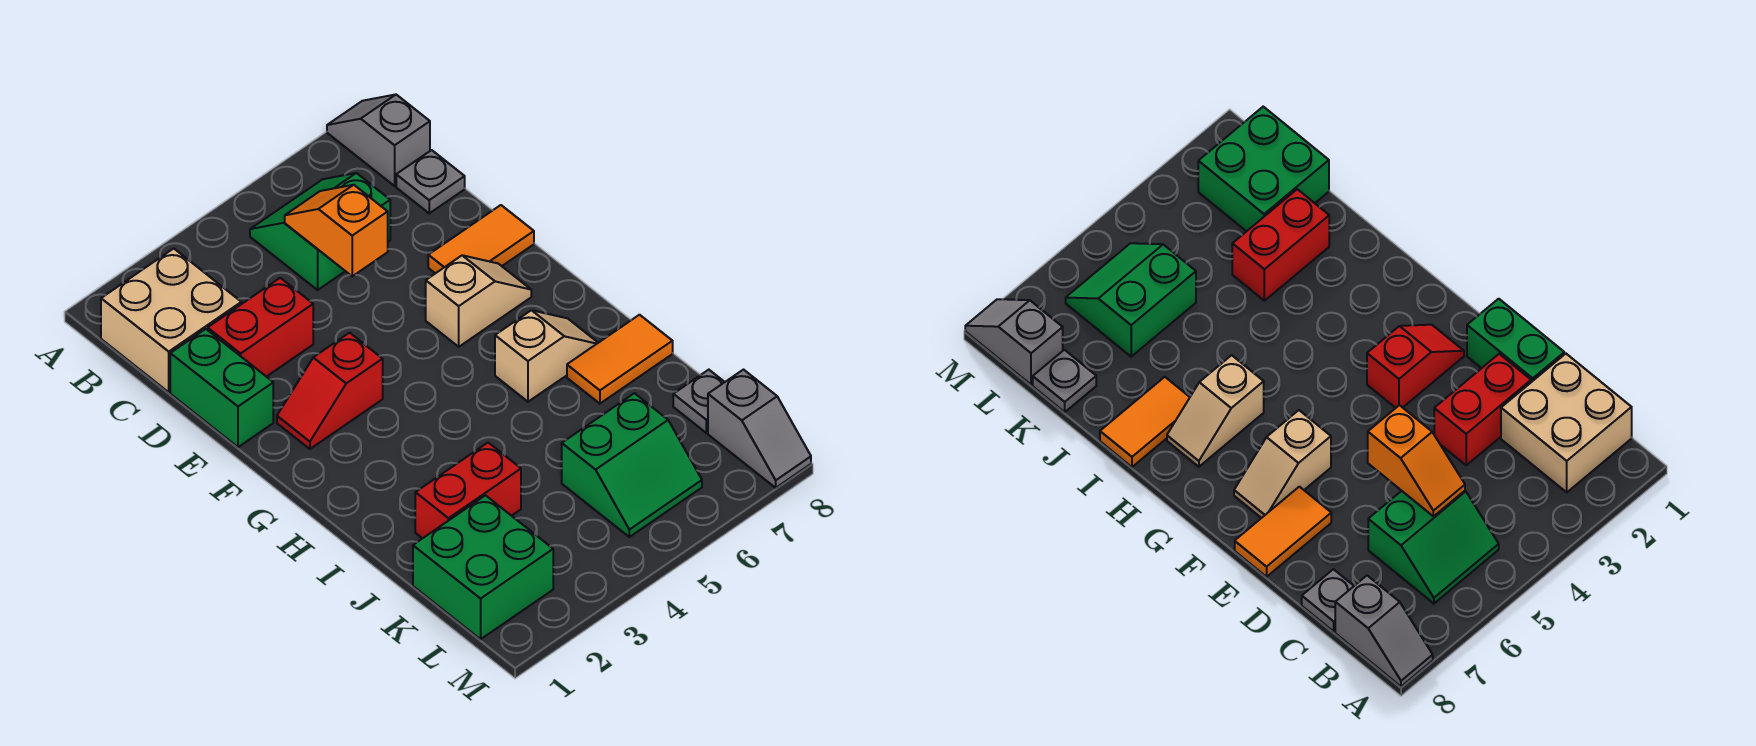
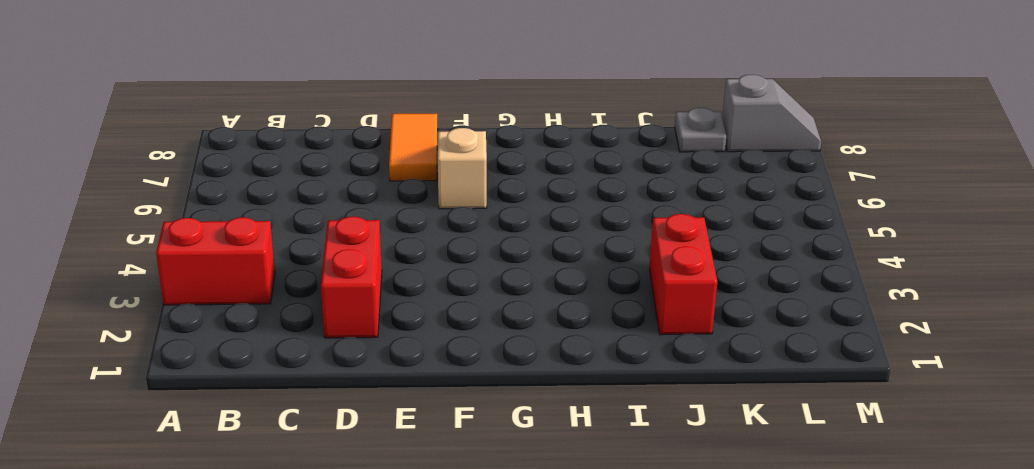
red brick A3:B3 level 1 -> none
none -> grey slope A8:B8 level 1 top B
none -> tan brick B1:C2 level 1
none -> green slope B5:C6 level 1 top C

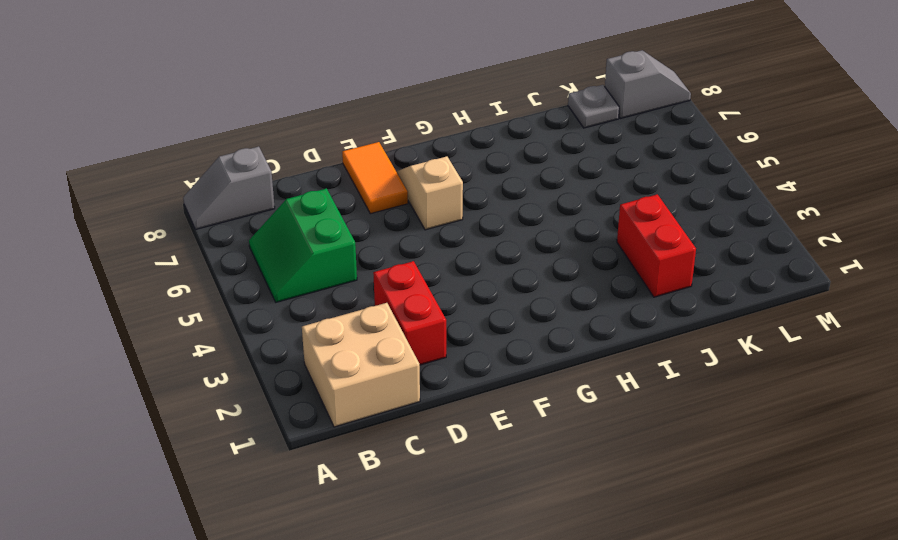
none -> grey plate C8 level 1
none -> green brick D1:E1 level 1
none -> red slope F2:F3 level 1 top 3

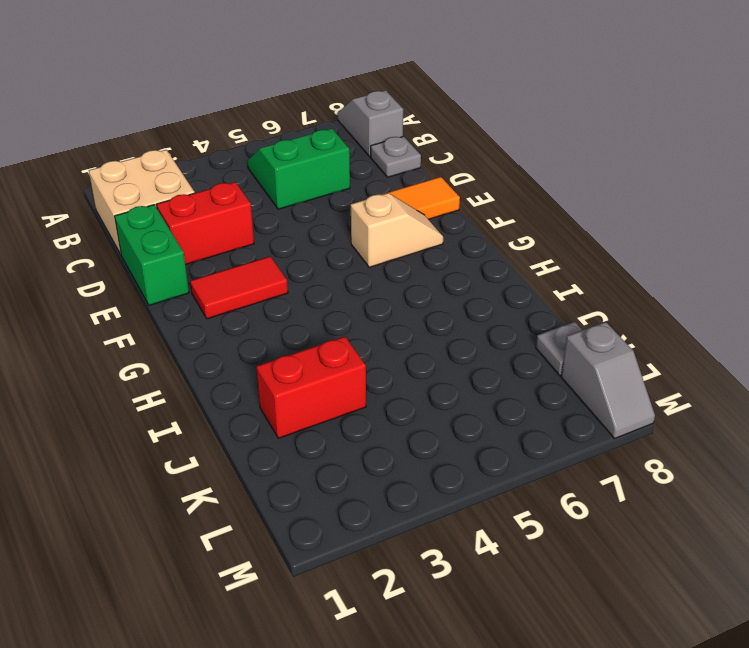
red tile F2:F3 level 1 -> red slope F2:F3 level 1 top 3
none -> tan slope H6:H7 level 1 top 6
none -> orange tile I7:I8 level 1
none -> green brick K1:L2 level 1

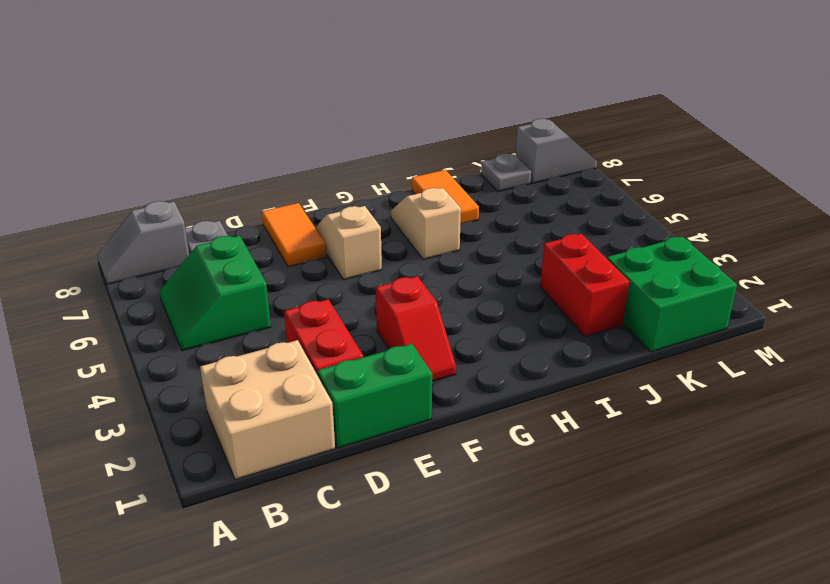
none -> green slope K5:L6 level 1 top K
none -> orange slope C5:D5 level 2 top D

